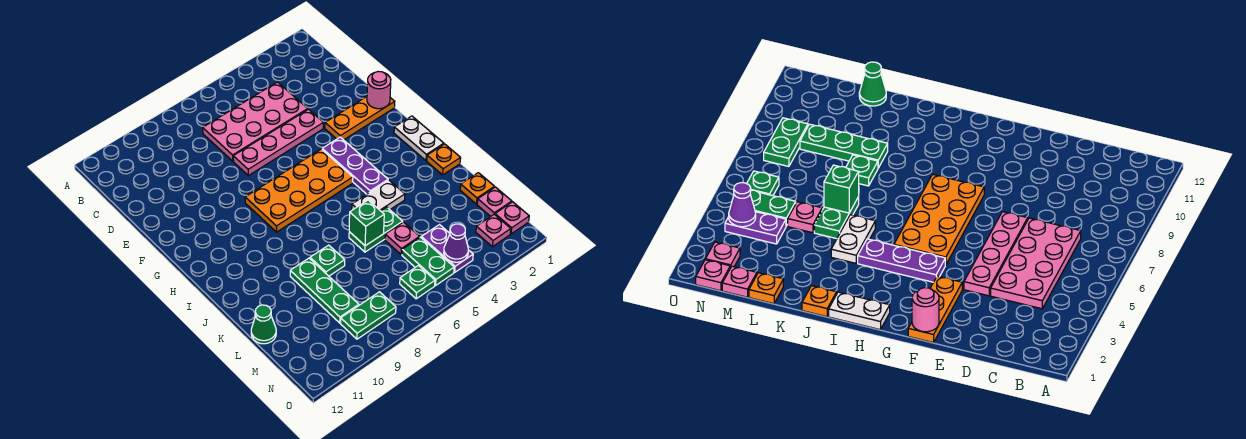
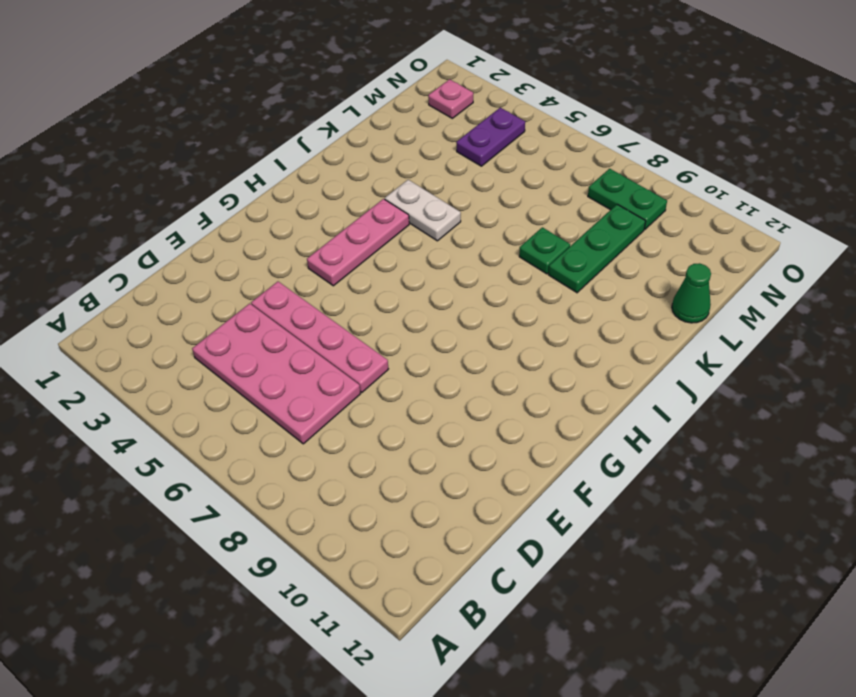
pink plate G4:I4 level 1 -> purple plate G4:I4 level 1
none -> orange plate F1:F3 level 1
none -> orange plate G5:H8 level 1
none -> white plate H1:I1 level 1

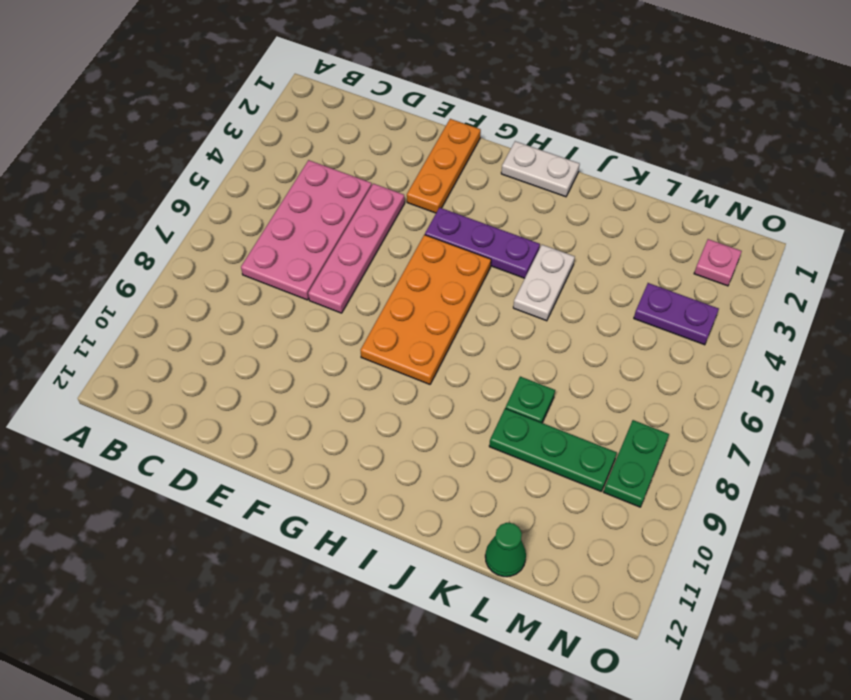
none -> orange plate J1 level 1
none -> green plate K5:K6 level 1
none -> orange plate L1 level 1

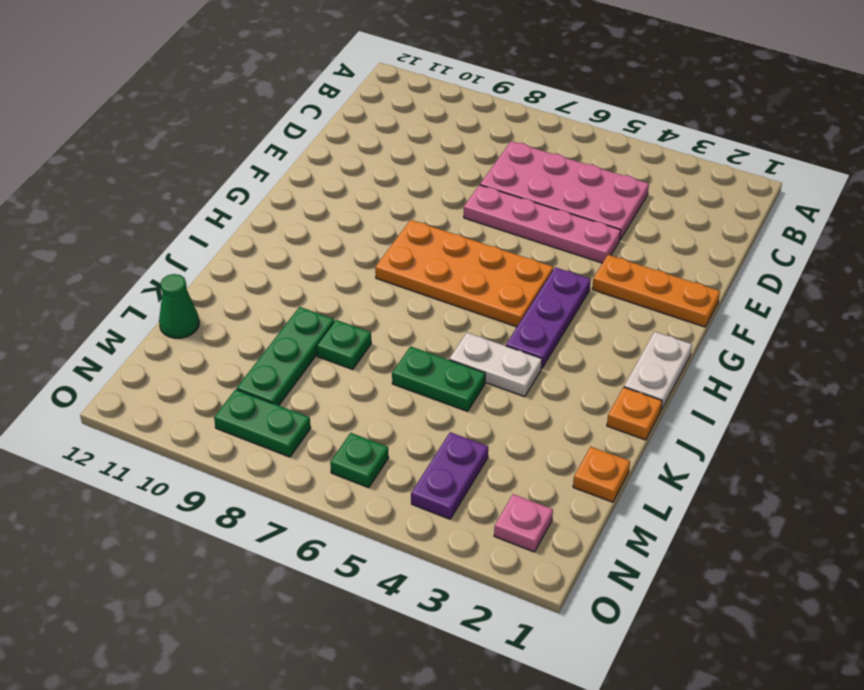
none -> pink plate L5 level 1
none -> pink plate M1 level 1
none -> green plate M5:N5 level 1

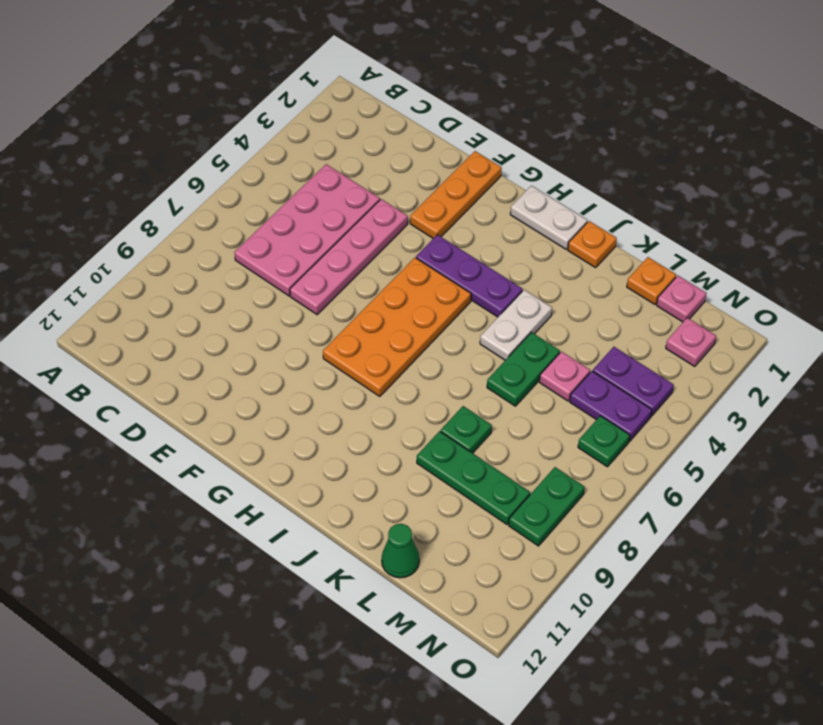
purple plate M5:N5 level 1 -> green plate M5:N5 level 1
none -> pink plate N1 level 1
none -> pink round brick F1 level 2
none -> green brick K6 level 2

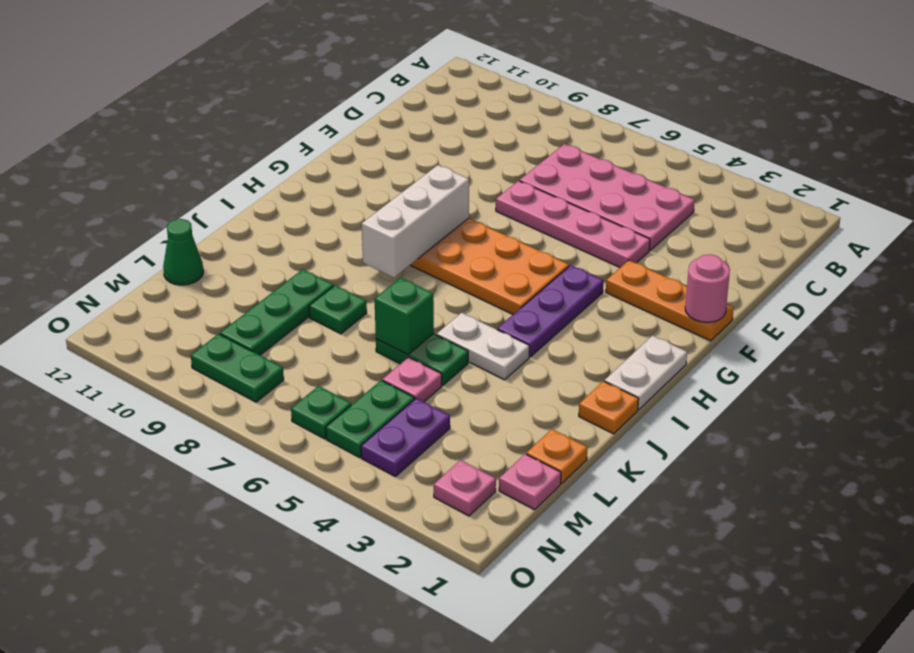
white brick G8:I8 level 2 -> none
none -> pink plate N1 level 1
none -> purple cone N4 level 2

